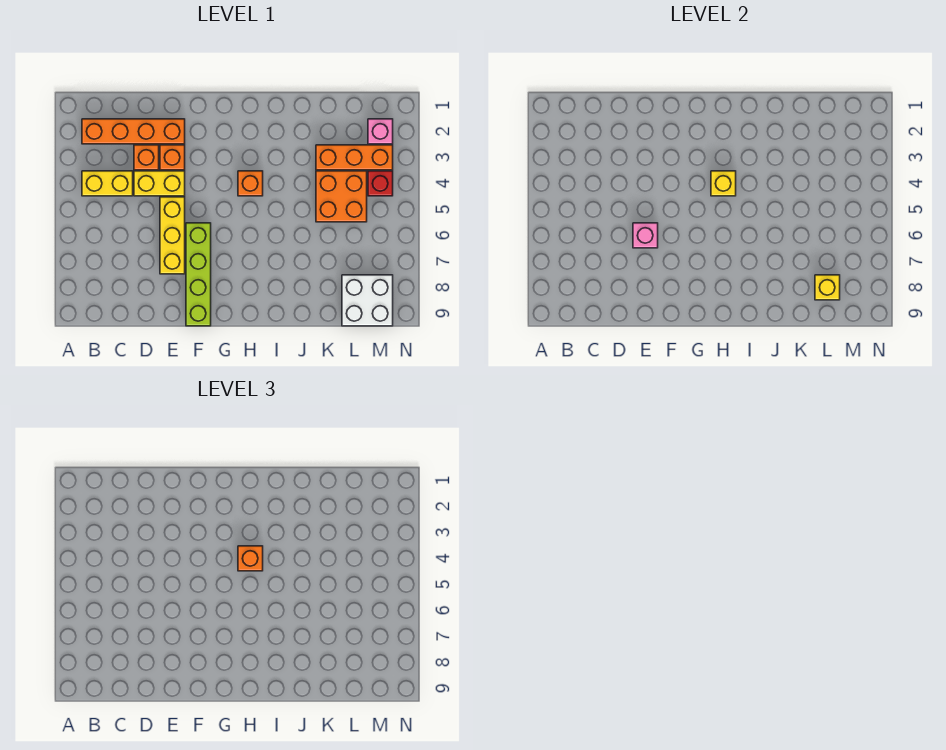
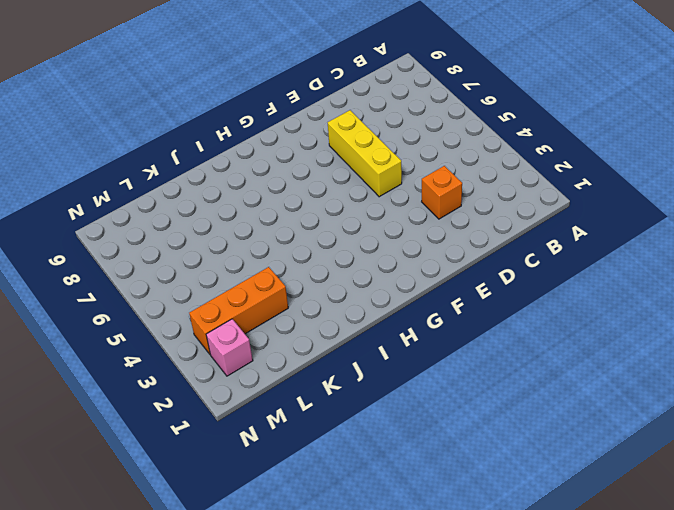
none -> orange brick B2:E2 level 1
none -> yellow brick B4:C4 level 1
none -> yellow brick D4:E4 level 1

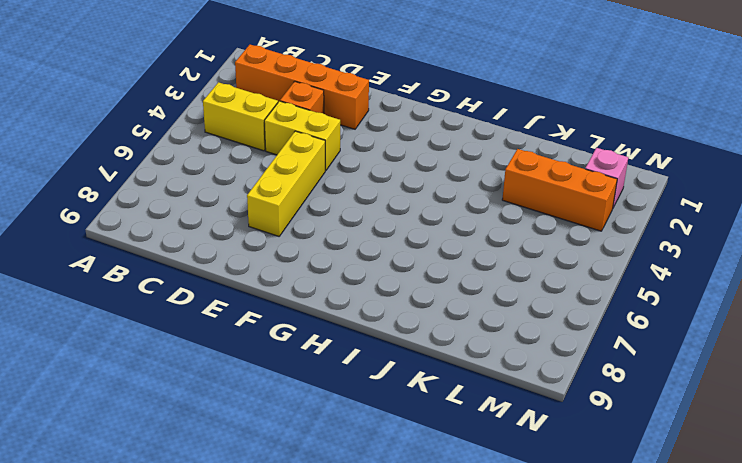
none -> orange brick E3 level 1
none -> lime brick F6:F9 level 1
none -> orange brick H4 level 1

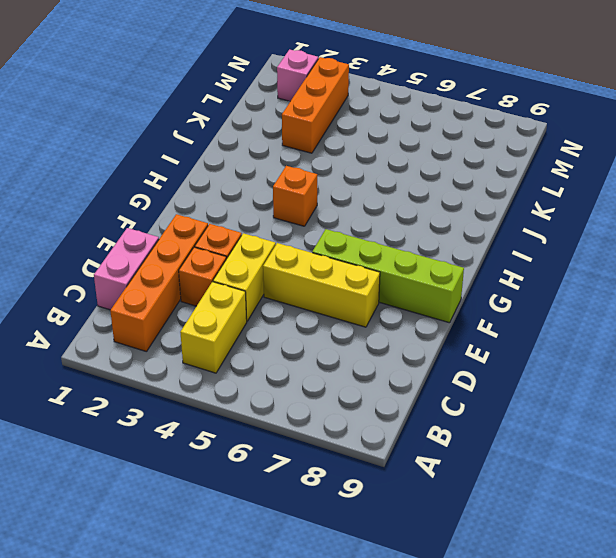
pink brick C1:D1 level 1 -> none
none -> orange brick K4:L5 level 1
none -> white brick L8:M9 level 1
none -> red brick M4 level 1

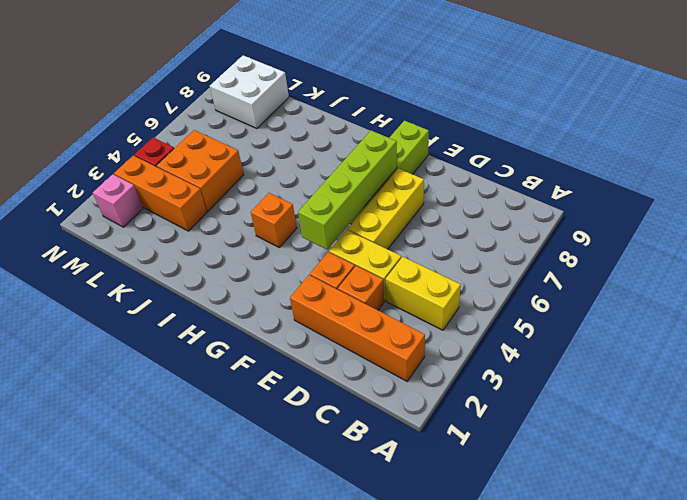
lime brick F4:F7 level 2 -> none
none -> pink brick E6 level 2
none -> yellow brick H4 level 2
none -> yellow brick L8 level 2

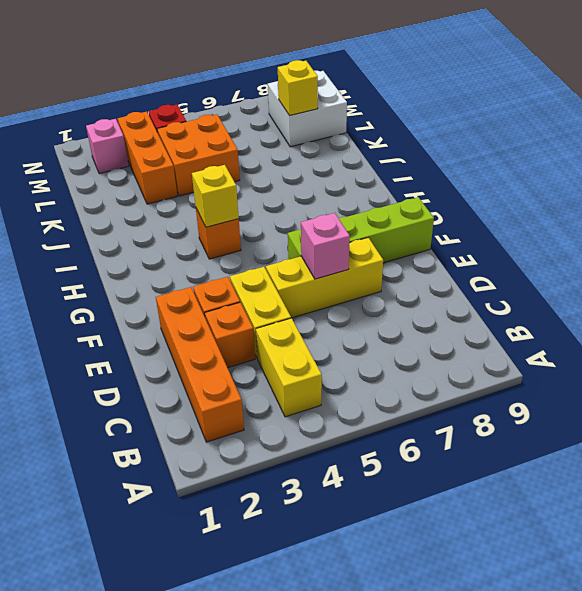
none -> orange brick H4 level 3

